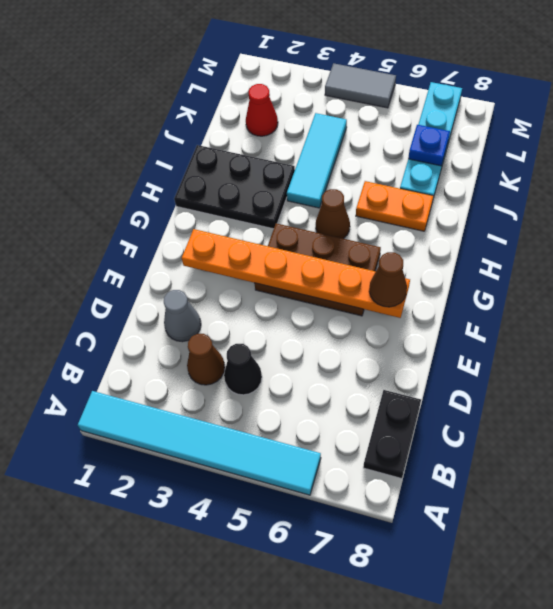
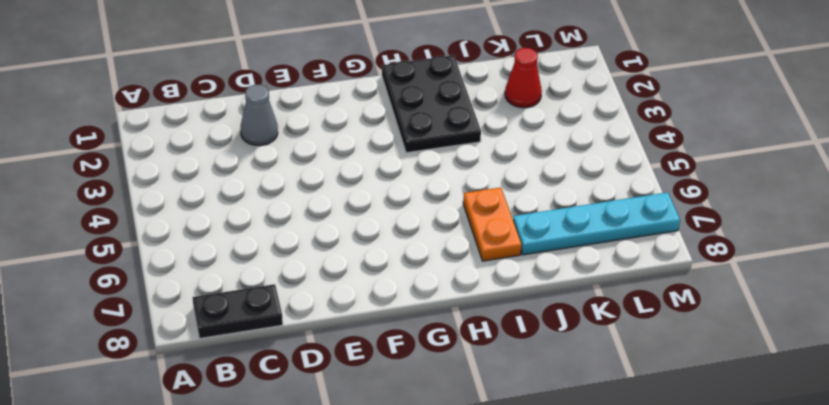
none -> cyan tile A1:A6 level 1
none -> brown cone C3 level 1
none -> black cone C4 level 1

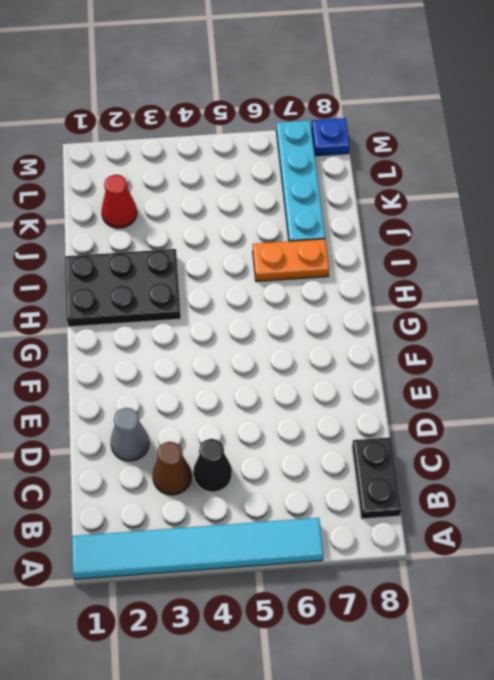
blue plate M8 level 1 -> blue plate K7 level 2
none -> brown plate F4:G6 level 1
none -> brown cone H5 level 1
none -> cyan tile I4:K4 level 1

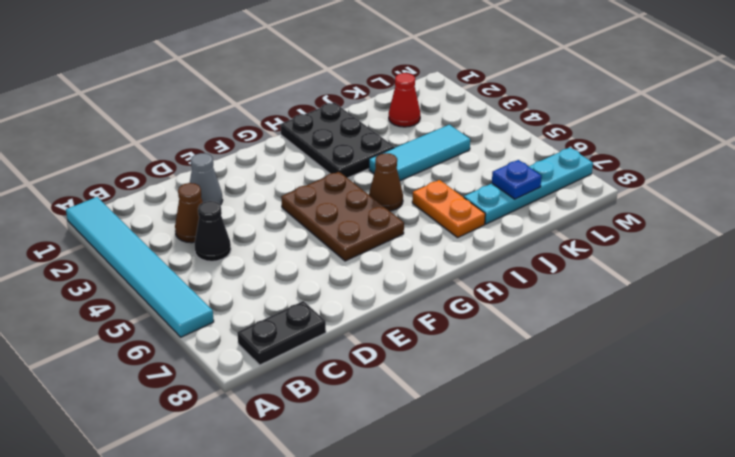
none -> grey tile M4:M5 level 1
none -> orange plate F2:F7 level 2
none -> brown cone F7 level 3

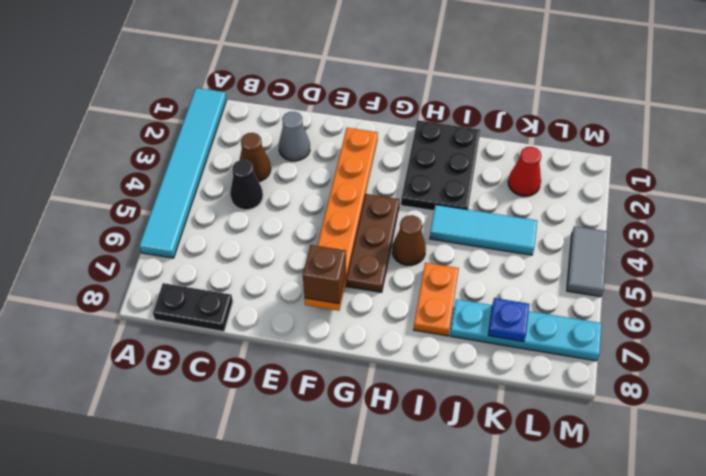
brown brick F7 level 3 -> brown cone F7 level 3

